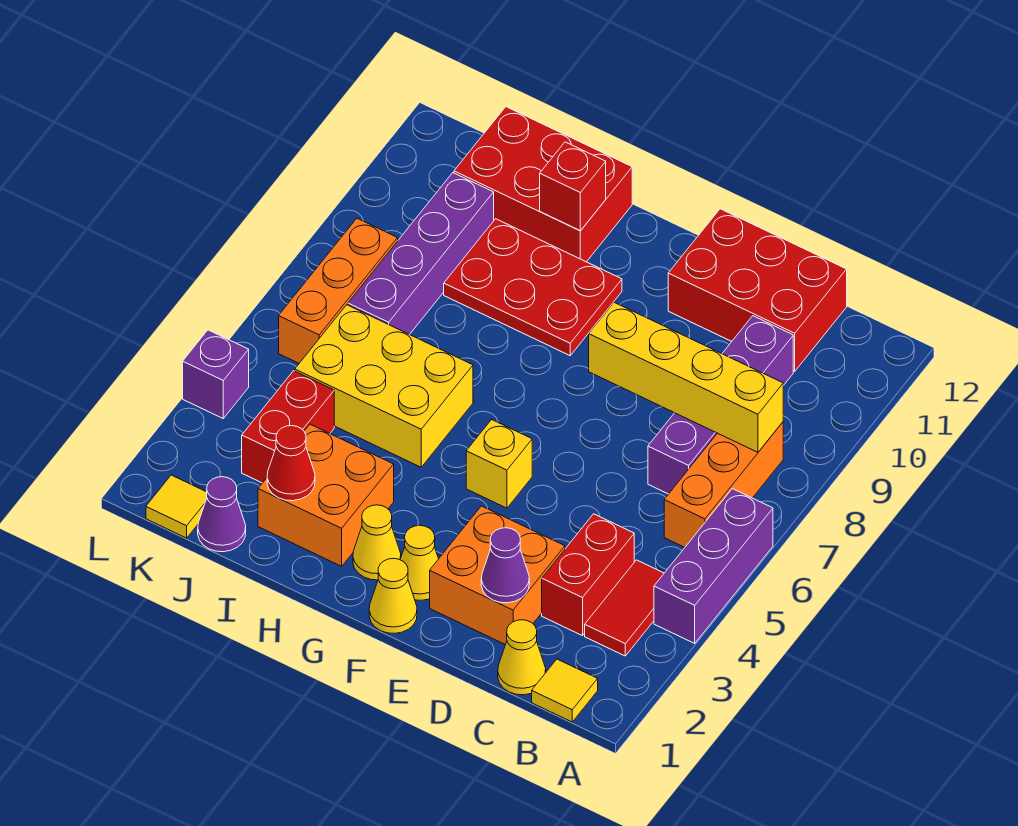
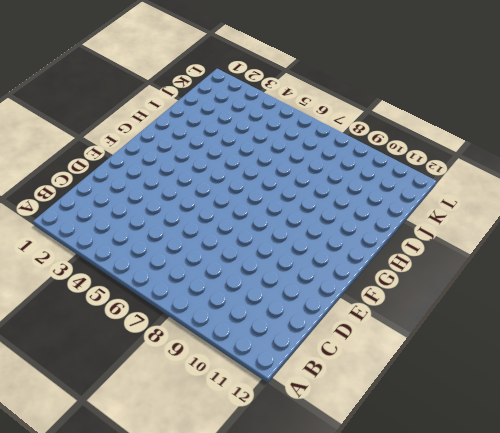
none -> purple brick A4:A6 level 1
none -> yellow tile B1 level 1
none -> red tile B3:B4 level 1

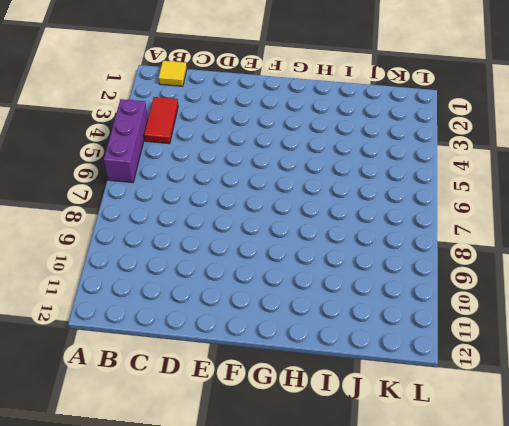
none -> orange brick B6:B8 level 1
none -> yellow cone C1 level 1
none -> red brick C3:C4 level 1

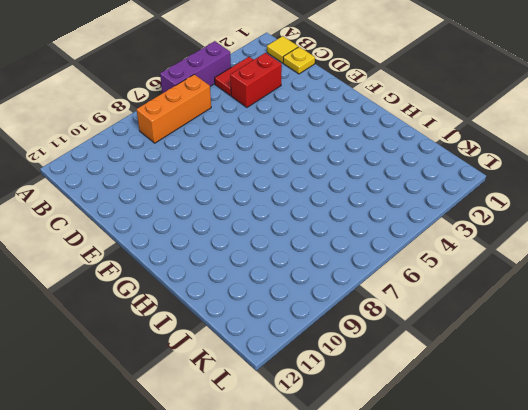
yellow plate C1 level 1 -> yellow cone C1 level 1
none -> purple brick C7:C10 level 1
none -> red brick C11:E12 level 1
none -> orange brick D2:E3 level 1

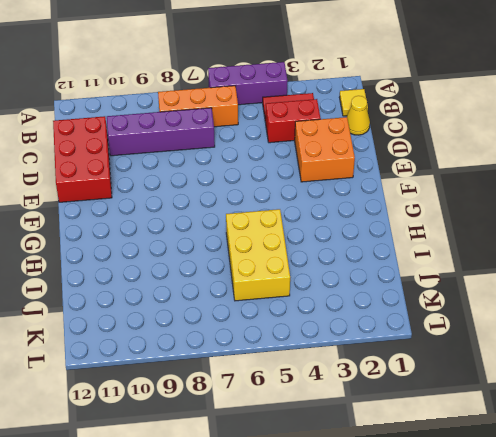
none -> yellow cone F1 level 1
none -> yellow cone F2 level 1
none -> yellow brick F5 level 1

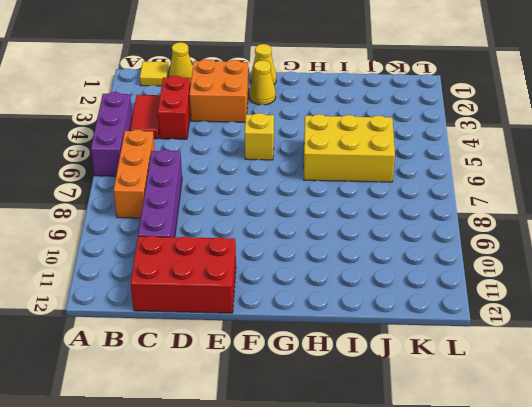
none -> yellow cone G2 level 1
none -> red plate G9:I10 level 1
none -> orange brick H2:I3 level 1

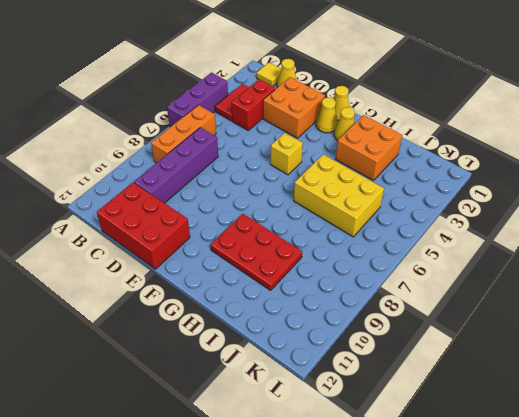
none -> red brick H11:J12 level 1
none -> purple cone J1 level 1
none -> red brick J3:J4 level 1

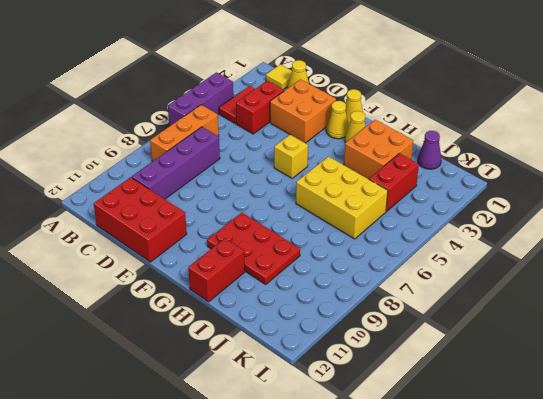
red brick H11:H12 level 1 -> red brick H11:J12 level 1
none -> purple brick J7:J10 level 1
none -> yellow tile K1 level 1
none -> orange brick K6:K8 level 1

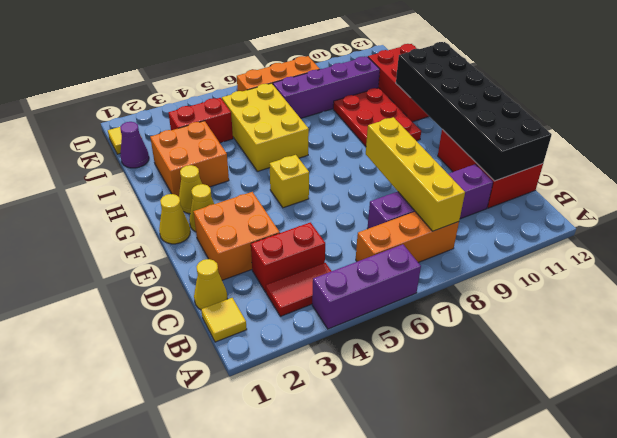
black brick C11:H12 level 2 -> red brick H11 level 2
none -> purple brick L4 level 1
none -> purple cone D2 level 2
none -> red cone I2 level 2

